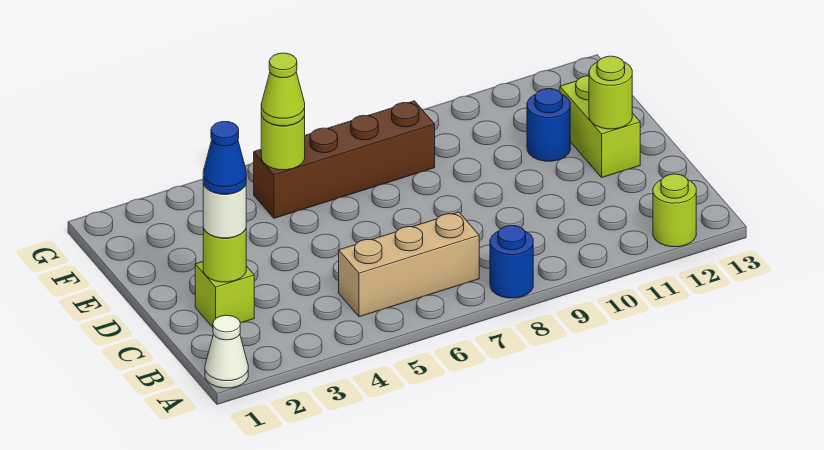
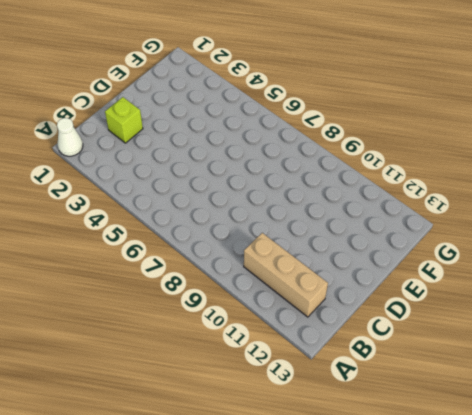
tan brick B10:B12 level 1 -> tan brick B5:B7 level 1
none -> blue round brick A8 level 1
none -> lime round brick A12 level 1
none -> lime brick D12:E12 level 1

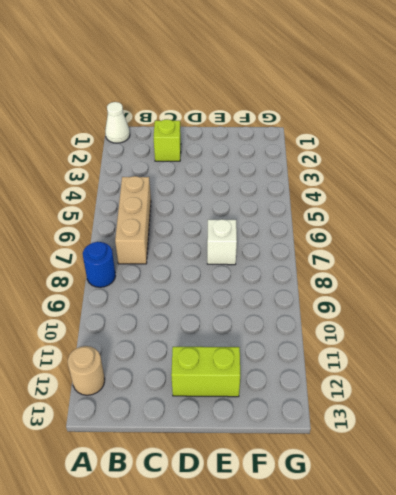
tan round brick A12 level 1 -> lime round brick A12 level 1
white brick E7 level 1 -> none
none -> blue round brick E11 level 1
none -> brown brick F5:F8 level 1
none -> lime round brick C2 level 2

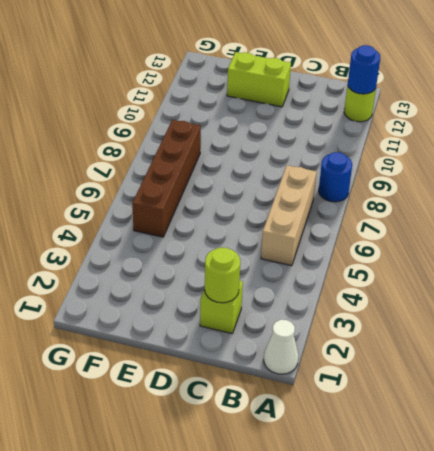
blue round brick A12 level 2 -> blue round brick E11 level 1
none -> lime round brick D12 level 2
none -> lime round brick F5 level 2
none -> white round brick C2 level 3

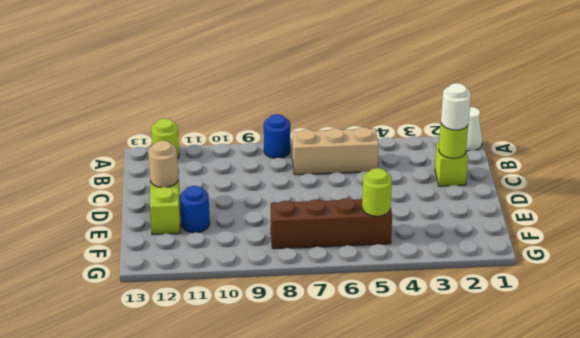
tan round brick D12 level 2 -> lime round brick D12 level 2
none -> lime cone F5 level 3
none -> blue cone C2 level 4

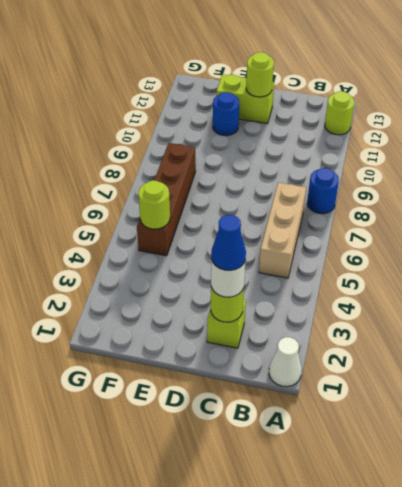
none -> lime cone F5 level 3

